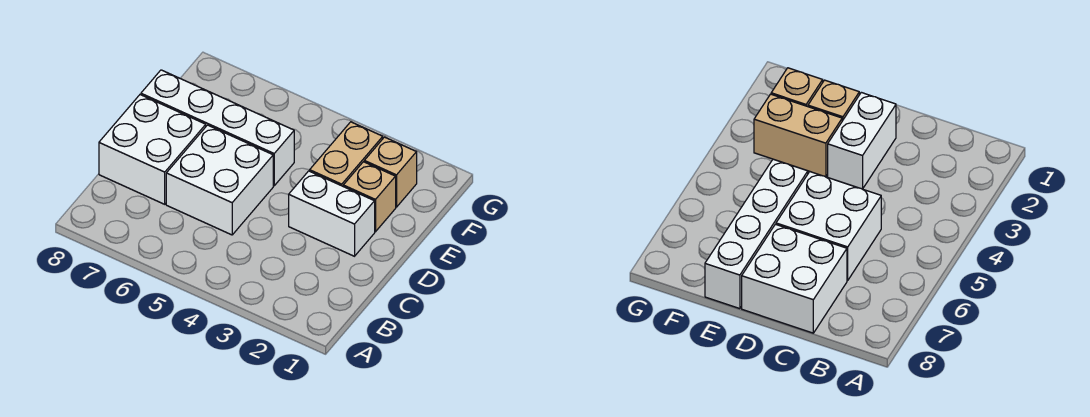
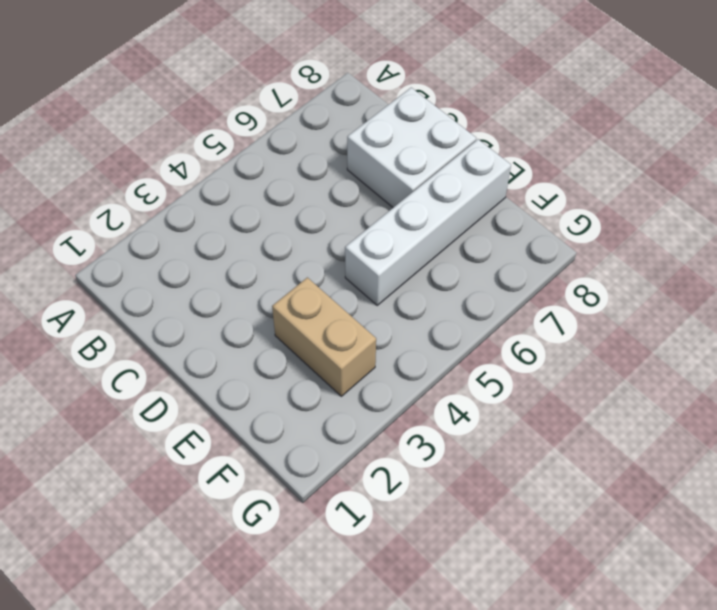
none -> white brick C5:D6 level 1
none -> white brick D2:D3 level 1

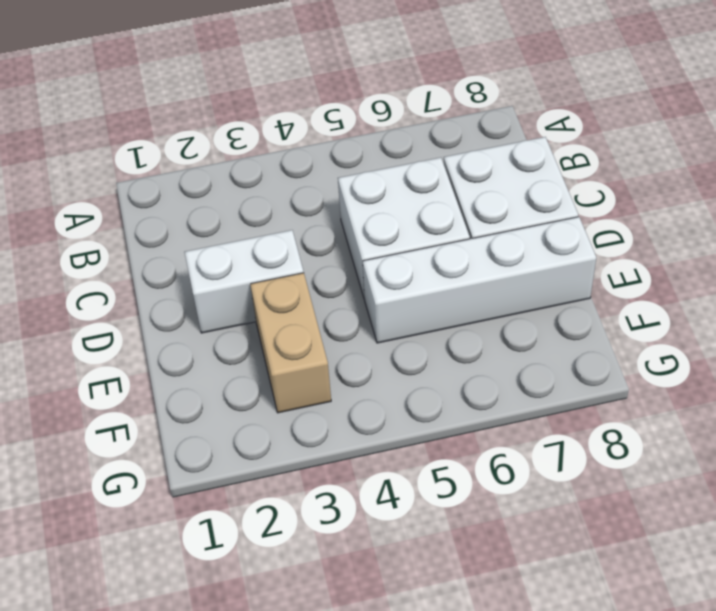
none -> tan brick E2 level 1
none -> tan brick F2 level 1

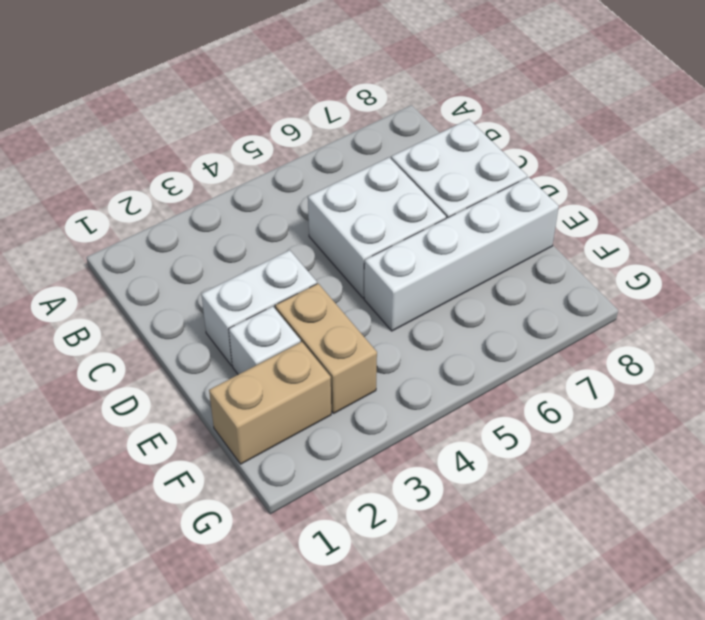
white brick E2 level 1 -> tan brick E2 level 1
tan brick F1:F2 level 1 -> tan brick F2 level 1

